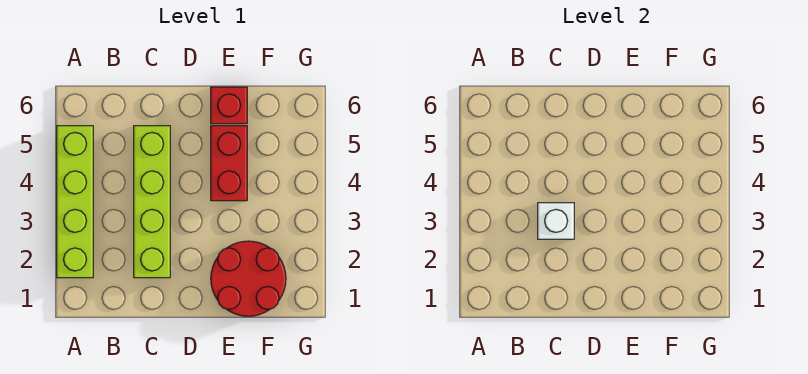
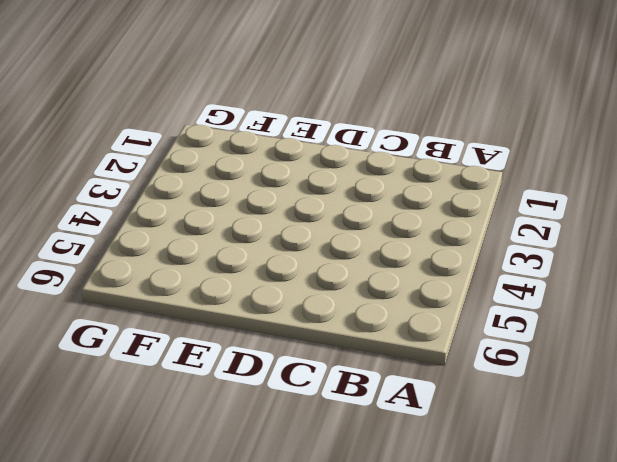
none -> lime brick A2:A5 level 1
none -> lime brick C2:C5 level 1

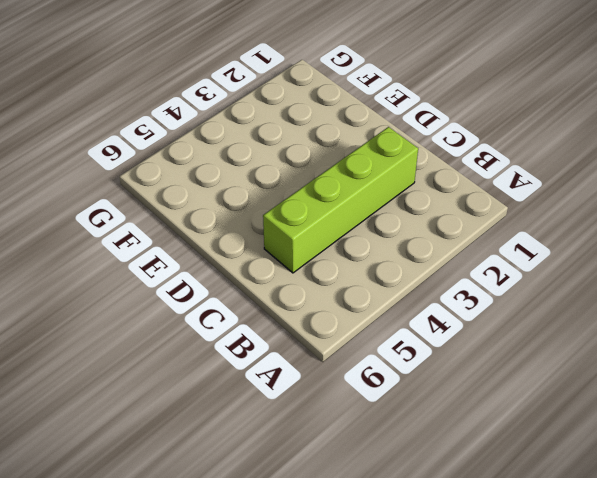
none -> lime brick A2:A5 level 1
none -> red round brick E1:F2 level 1

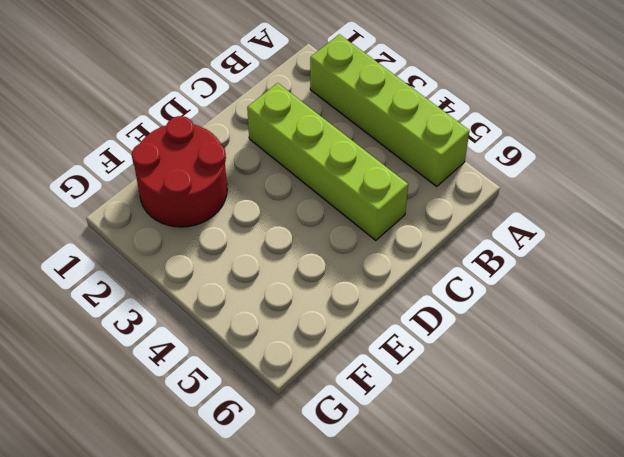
none -> red brick E4:E5 level 1
none -> red brick E6 level 1

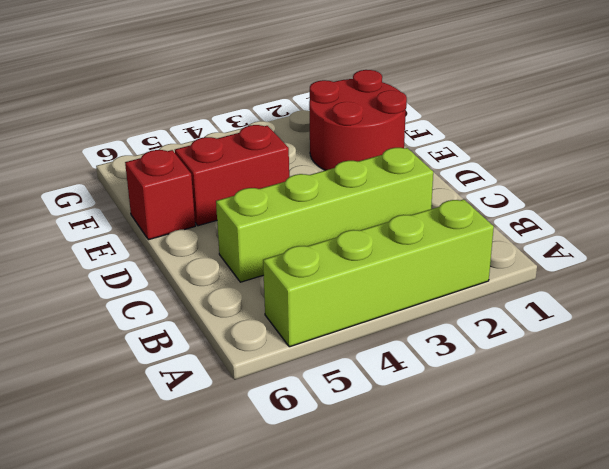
none -> white brick C3 level 2

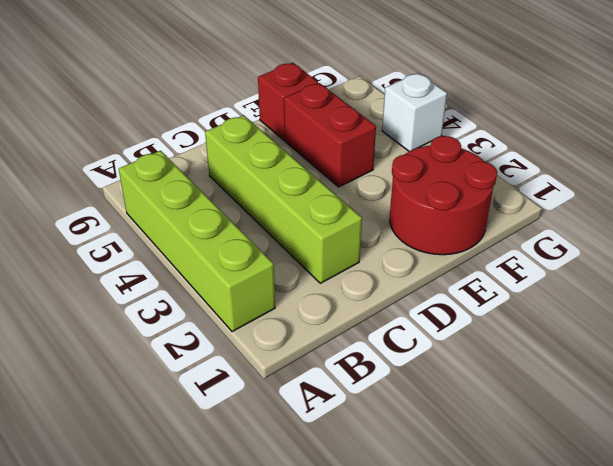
white brick G4 level 1 -> white brick C3 level 2

